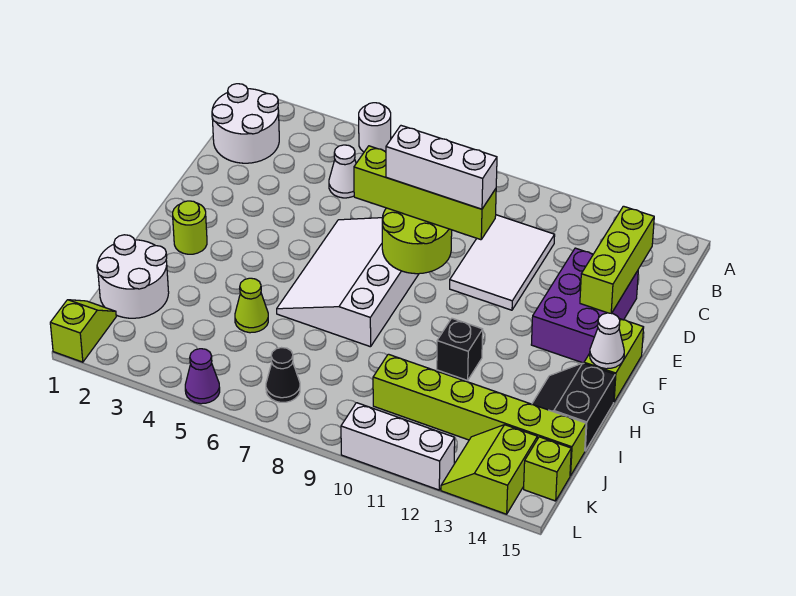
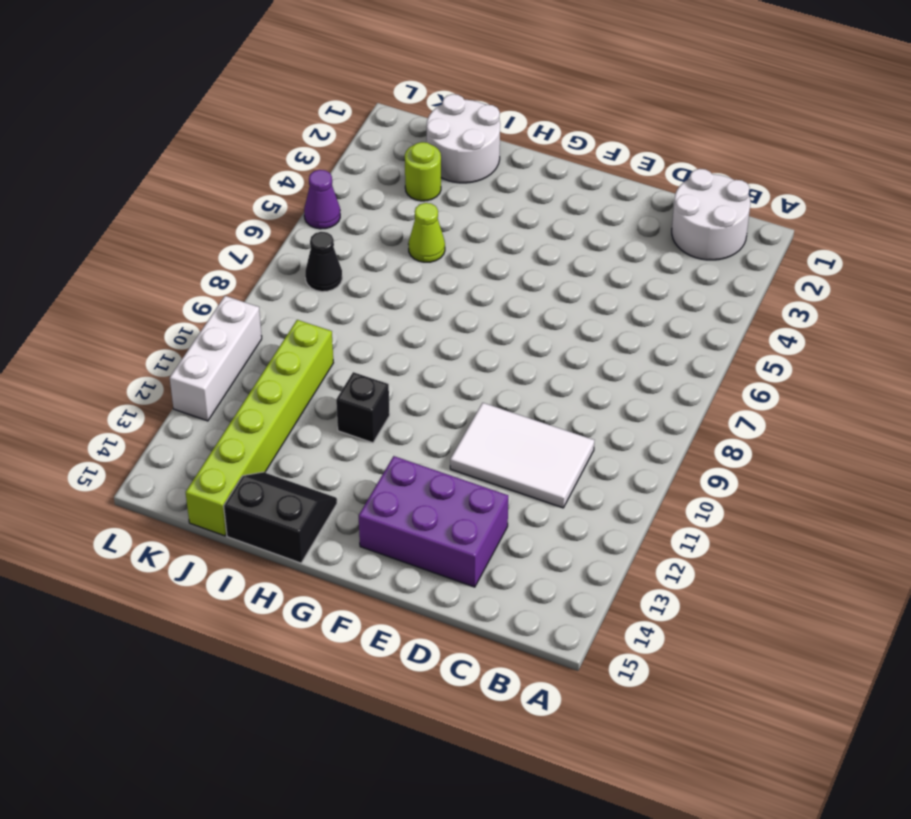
lime round brick J3 level 1 -> lime round brick G2 level 1
none -> white round brick A5 level 1
none -> white cone C5 level 1
none -> white slope E6:H8 level 1 top 8

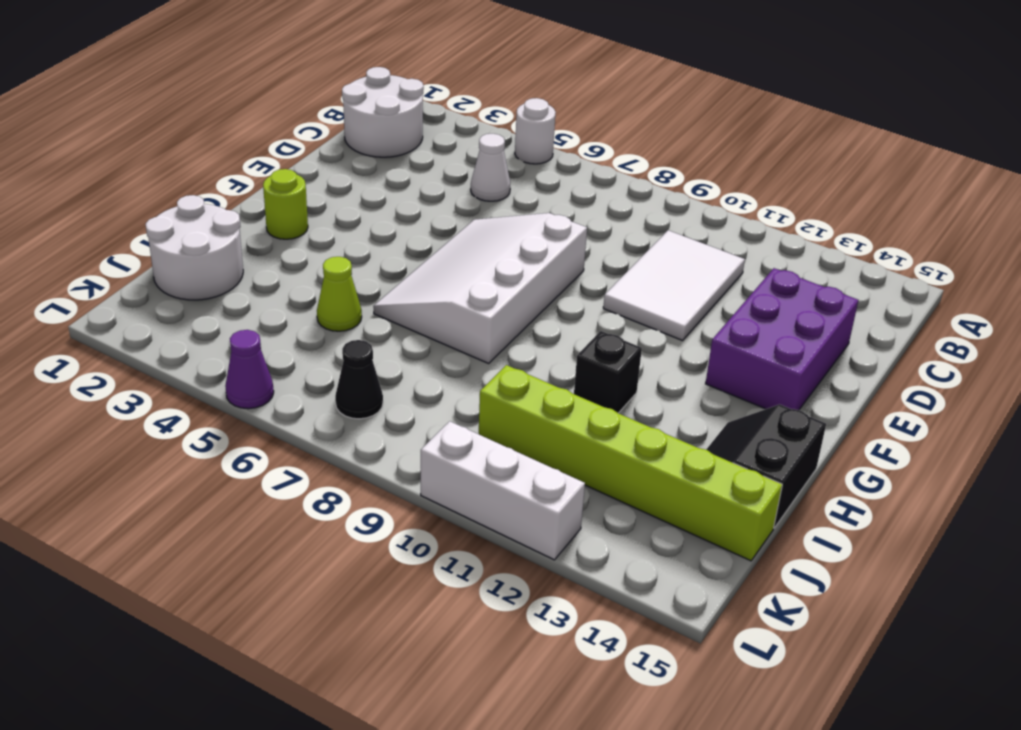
none -> lime brick F15:G15 level 1
none -> lime slope K1:L1 level 1 top L
none -> lime slope K13:L14 level 1 top 14

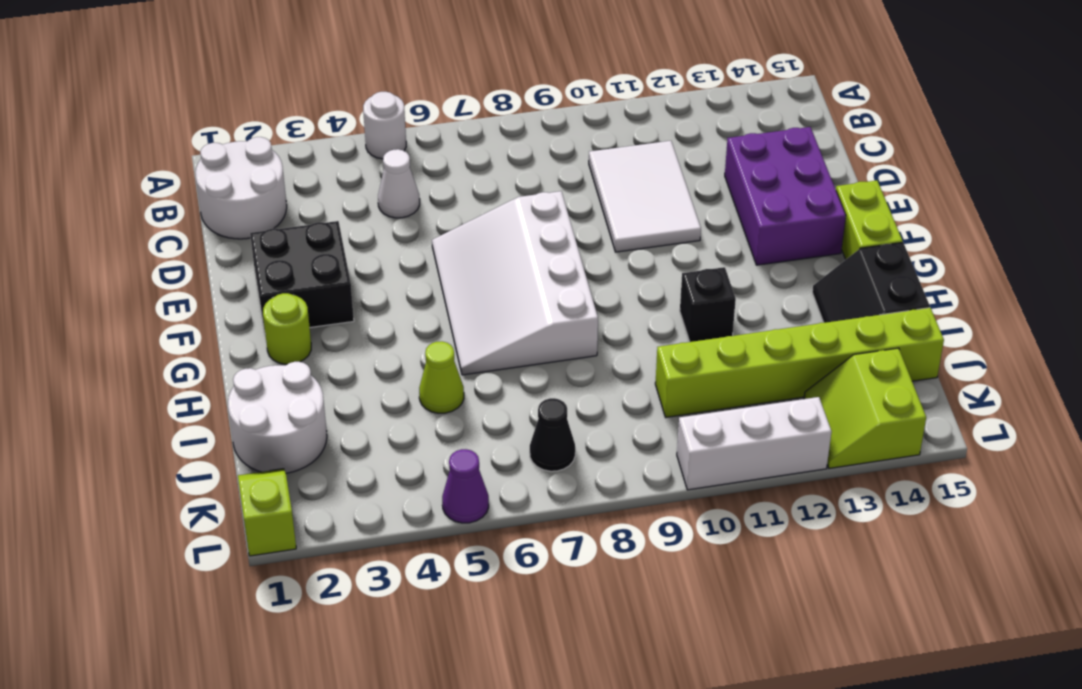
black brick E2:F3 level 1 -> none
none -> lime brick K15 level 1
none -> lime brick C14:E14 level 2
none -> lime round brick E8:F9 level 2

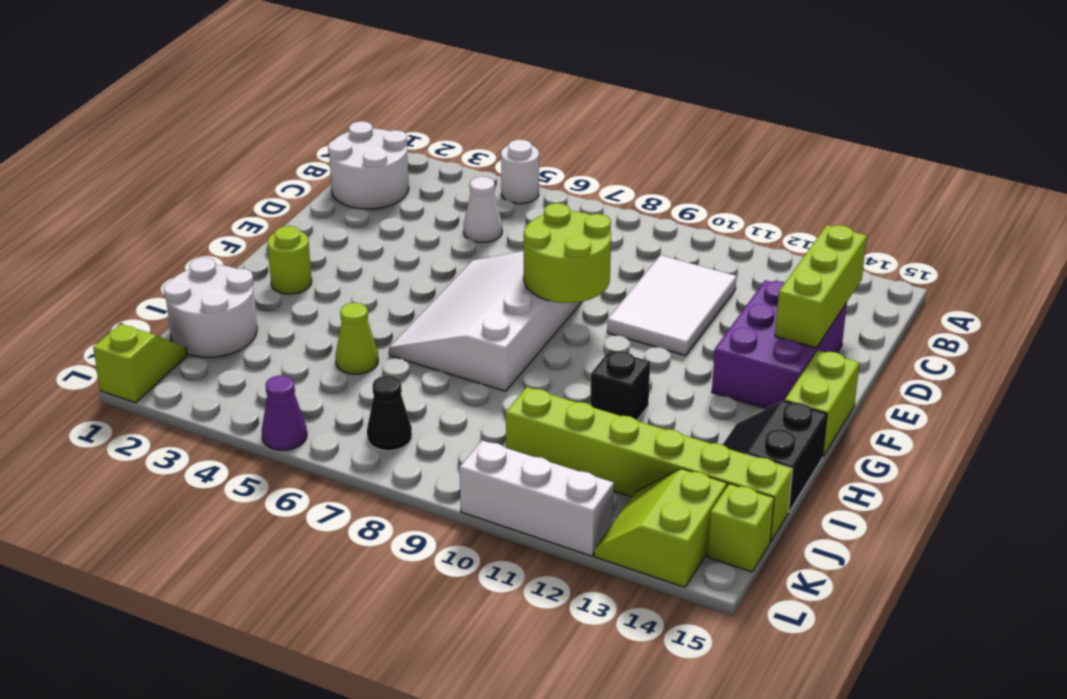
none -> white cone G15 level 2
none -> lime brick E7:E10 level 3
none -> white brick E8:E10 level 4

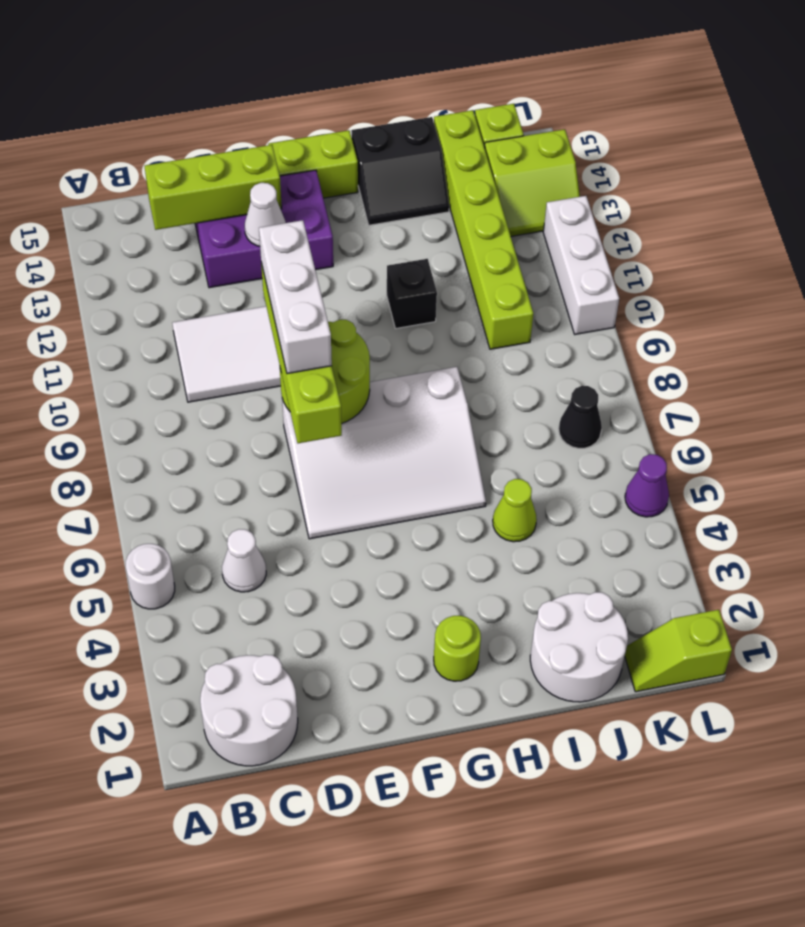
white cone E13 level 2 -> white cone G15 level 2

